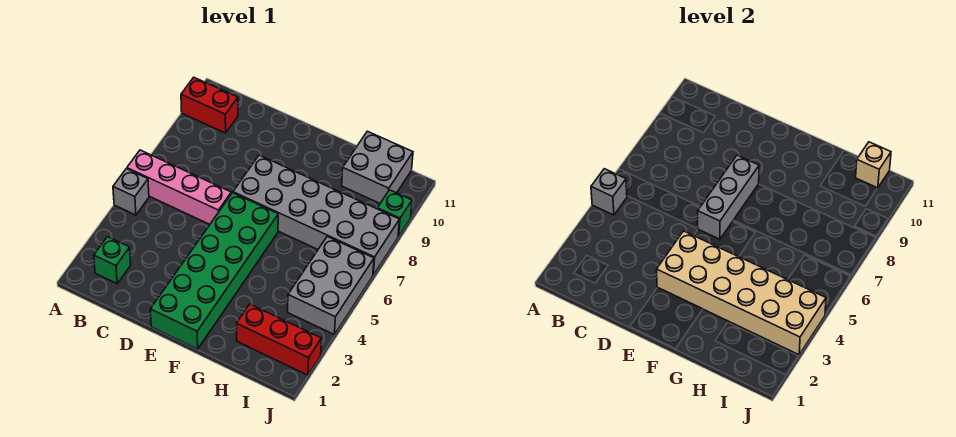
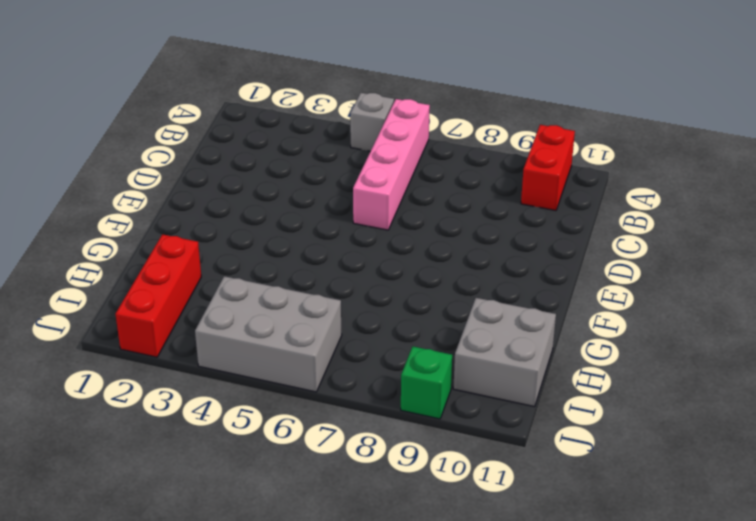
none -> green brick B2 level 1
none -> green brick E1:F6 level 1
none -> grey brick E7:J8 level 1

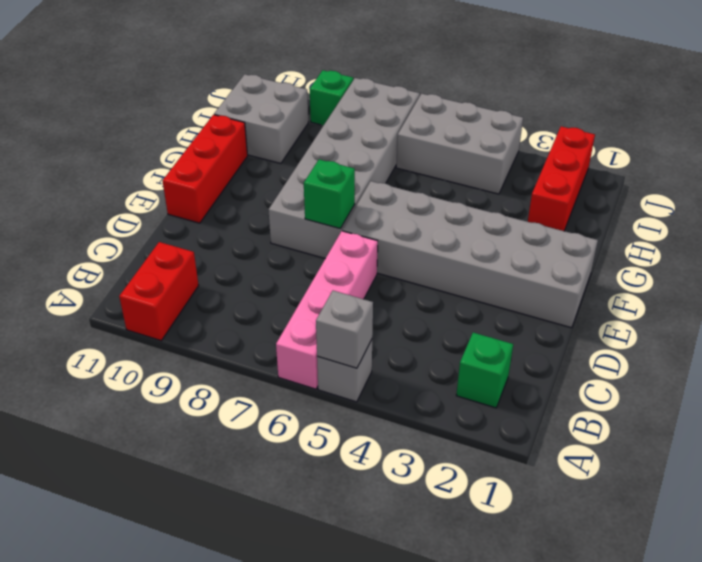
grey brick E1:F6 level 1 -> green brick E1:F6 level 1
green brick E7 level 2 -> grey brick E6:E8 level 2
red brick E11:G11 level 1 -> none
none -> tan brick E3:J4 level 2
none -> tan brick I11 level 2

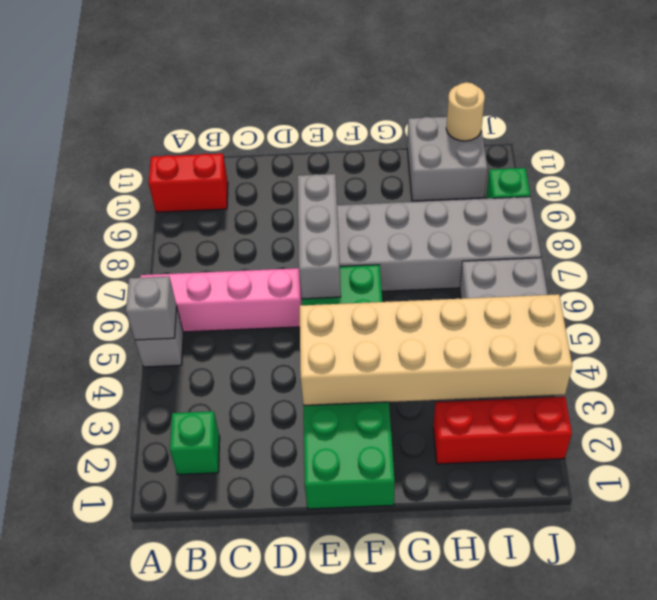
tan round brick I11 level 2 -> tan brick I11 level 2

